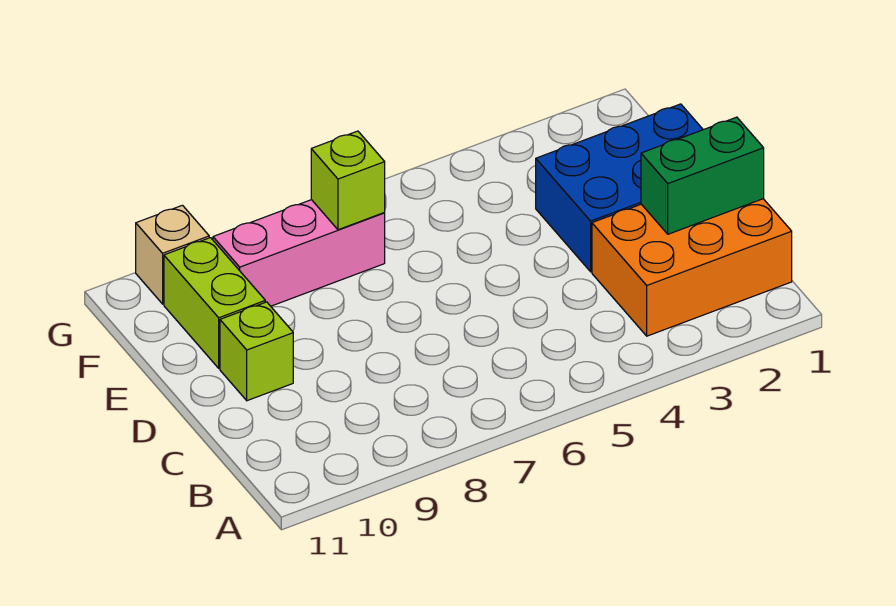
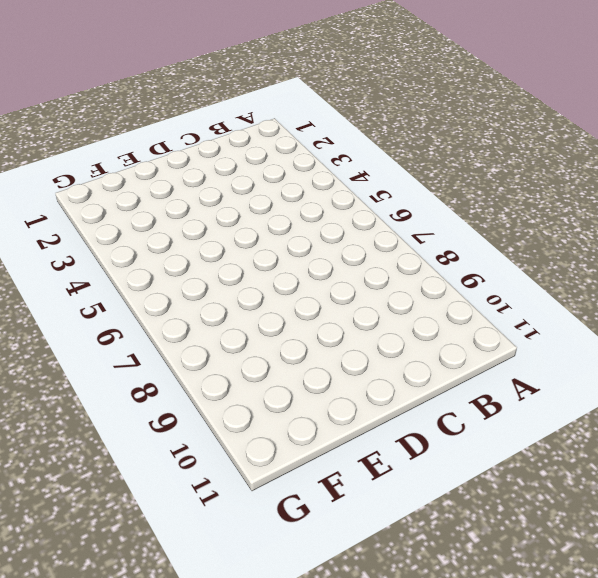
none -> orange brick B1:C3 level 1
none -> blue brick D1:E3 level 1

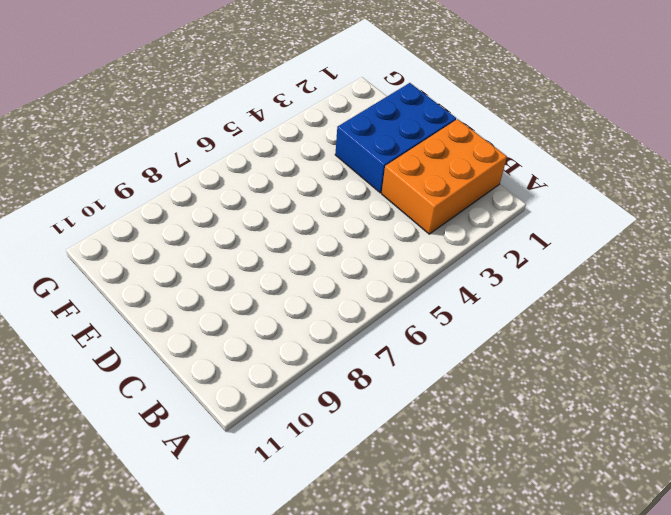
none -> lime brick D10 level 1
none -> lime brick E10:F10 level 1

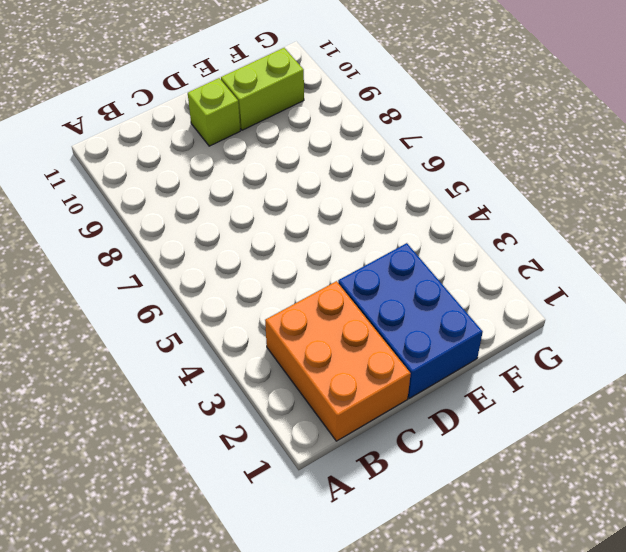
none -> pink brick F7:F9 level 1
none -> tan brick G10 level 1

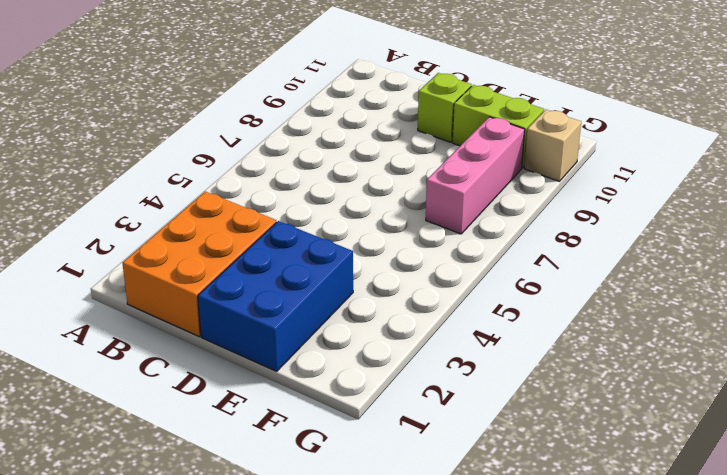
none -> green brick C1:C2 level 2
none -> lime brick F7 level 2

